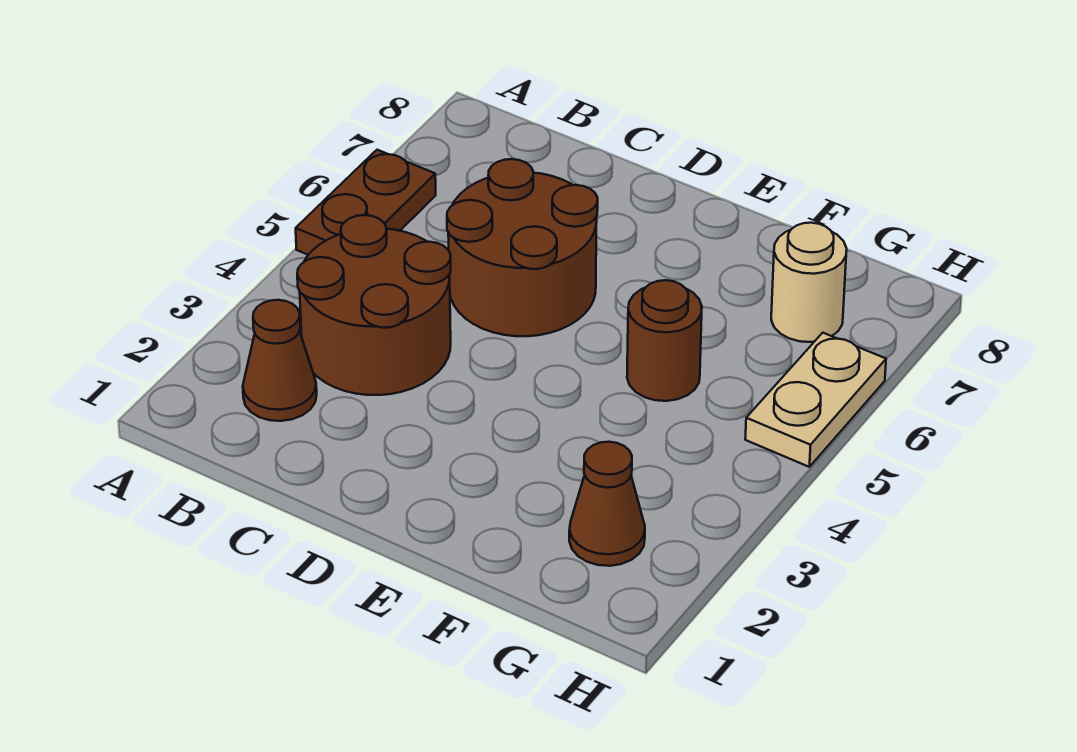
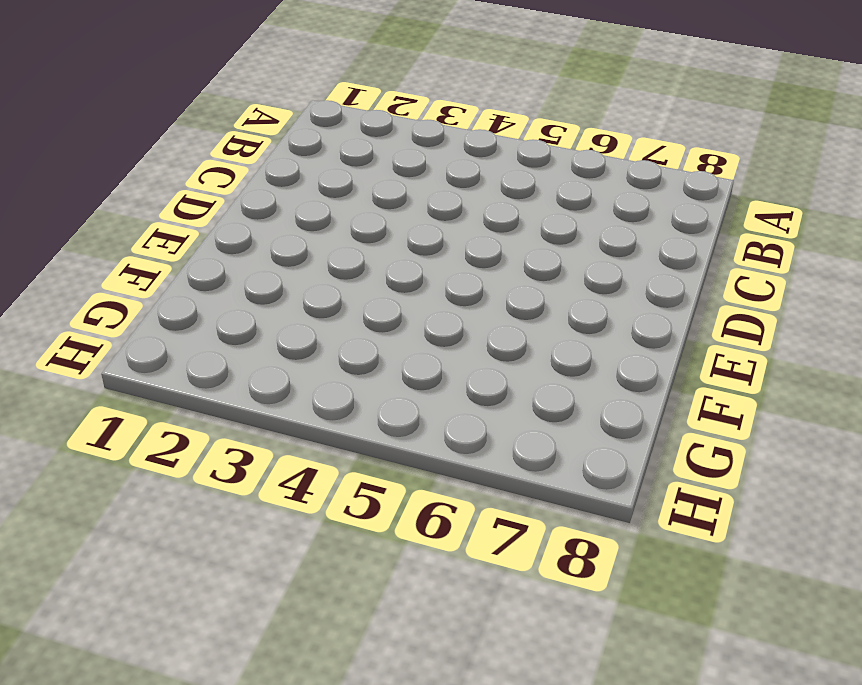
none -> brown plate A5:A6 level 1
none -> brown cone B2 level 1

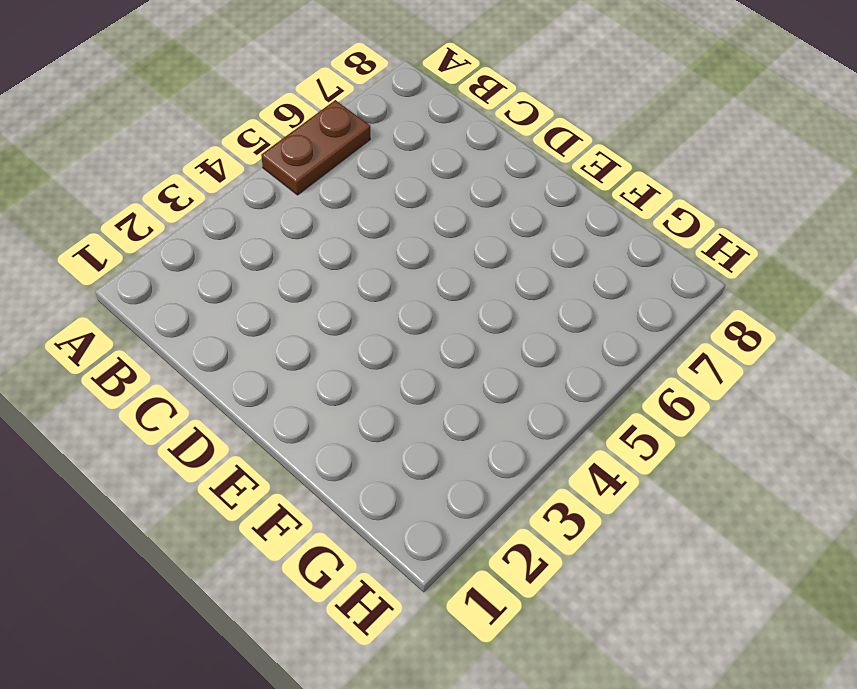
none -> brown cone B2 level 1
none -> brown round brick B3:C4 level 1

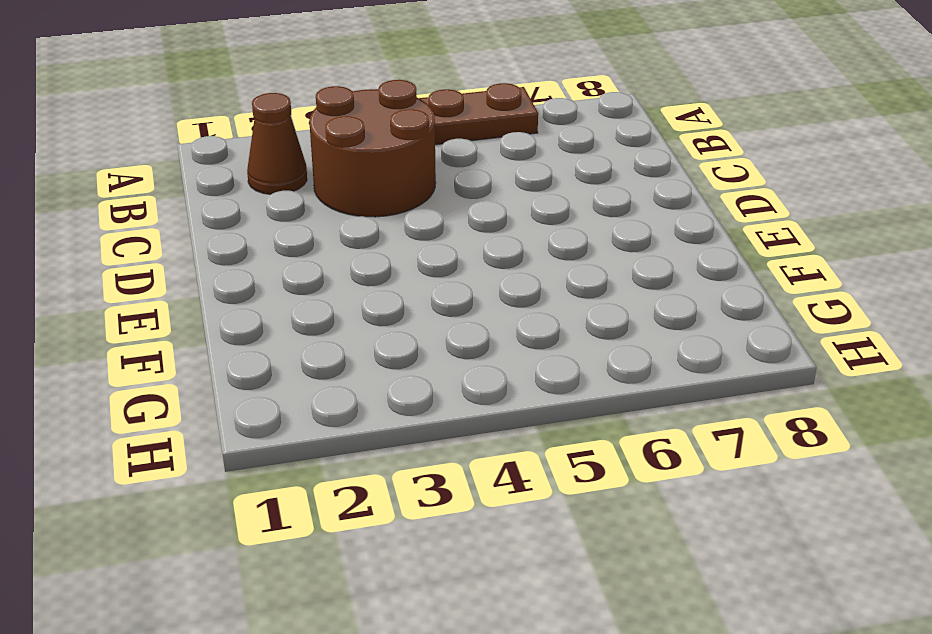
none -> brown round brick C5:D6 level 1
none -> brown round brick F5 level 1

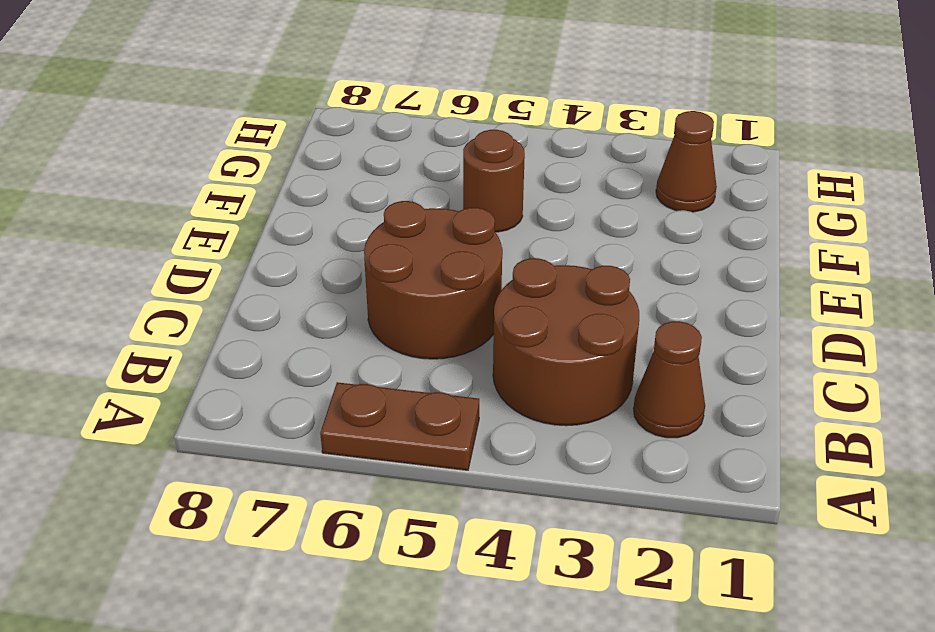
none -> tan round brick G7 level 1
none -> tan plate H5:H6 level 1

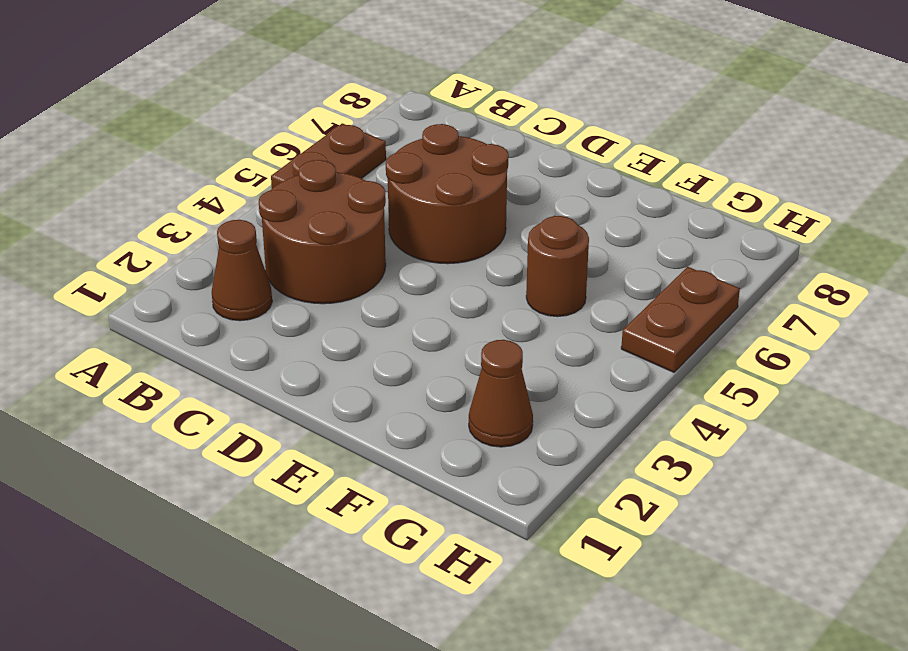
brown plate H5:H6 level 1 -> tan plate H5:H6 level 1
none -> tan round brick G7 level 1

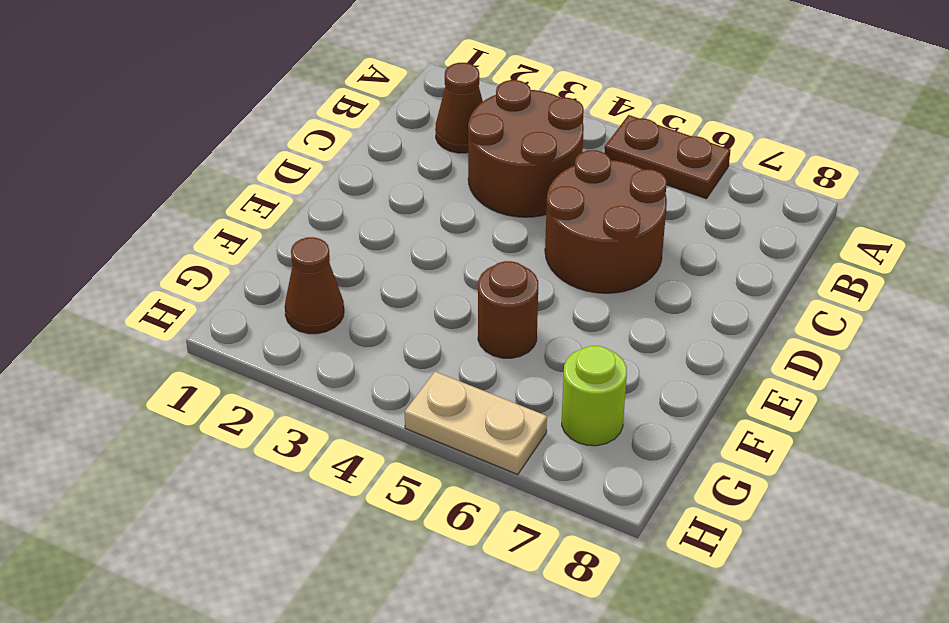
lime round brick G7 level 1 -> tan round brick G7 level 1

